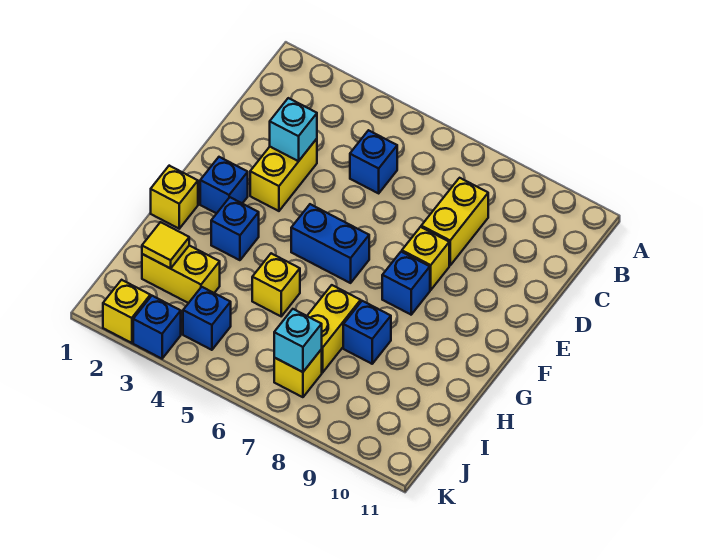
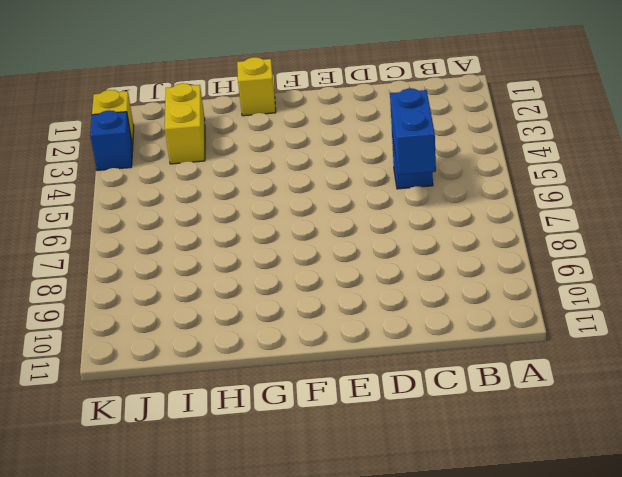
blue brick C5:C6 level 2 -> blue brick F5:F6 level 1
none -> yellow brick C8:D8 level 1
none -> yellow brick D3:E3 level 1
none -> yellow brick E8 level 1

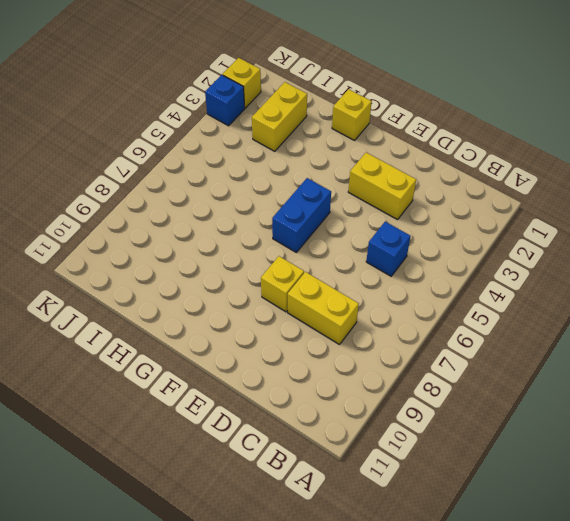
none -> blue brick F2 level 1
none -> blue brick F8 level 1
none -> blue brick G3 level 1

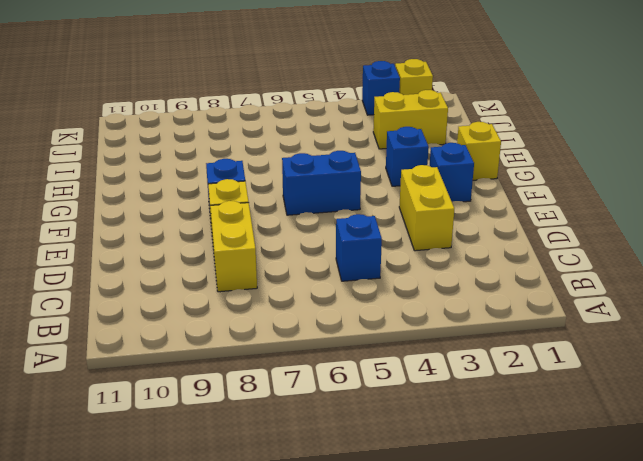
none -> yellow brick H5 level 1
none -> yellow brick H7:I7 level 1
none -> blue brick H8 level 1

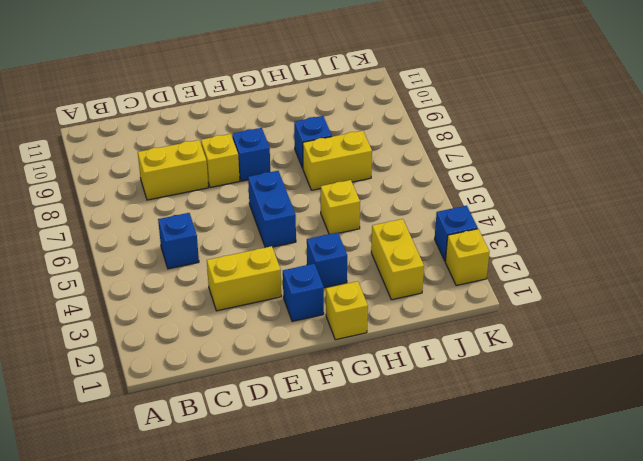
none -> blue brick J4 level 1
none -> yellow brick J7 level 1
none -> cyan brick D3 level 2

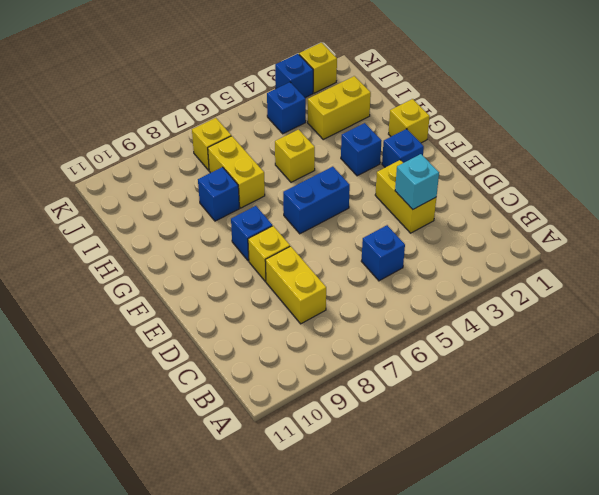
none -> yellow tile I2 level 2
none -> cyan brick J7 level 2

